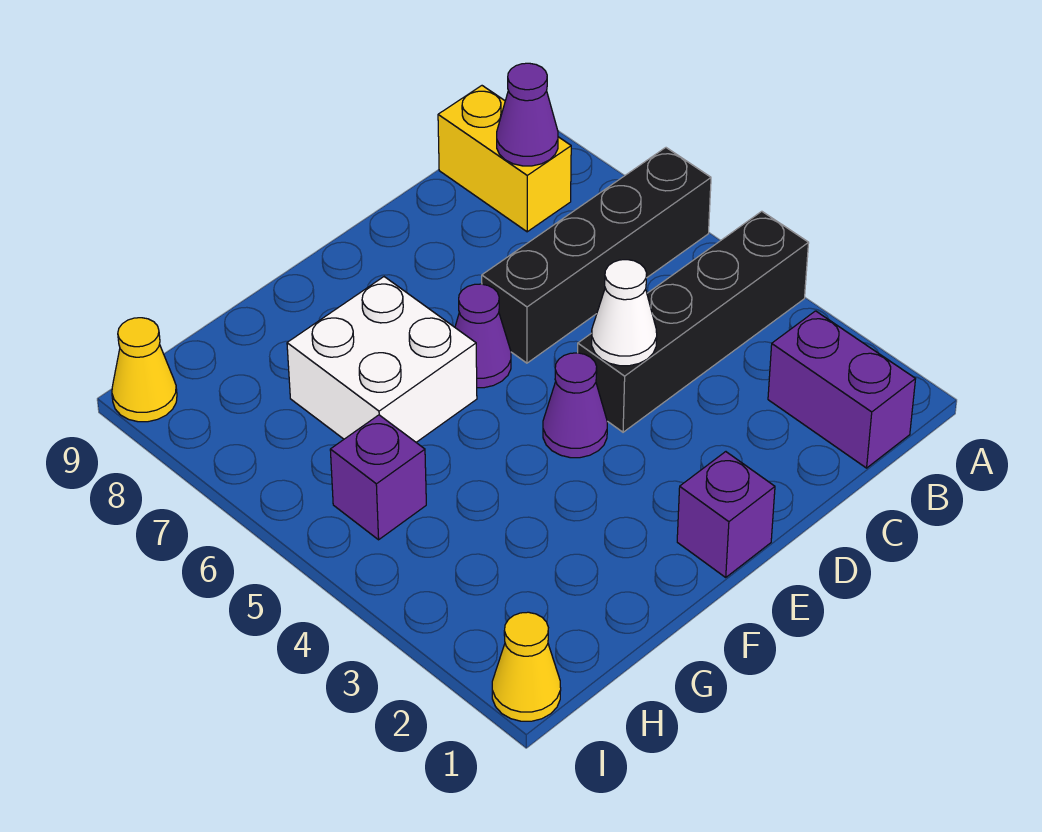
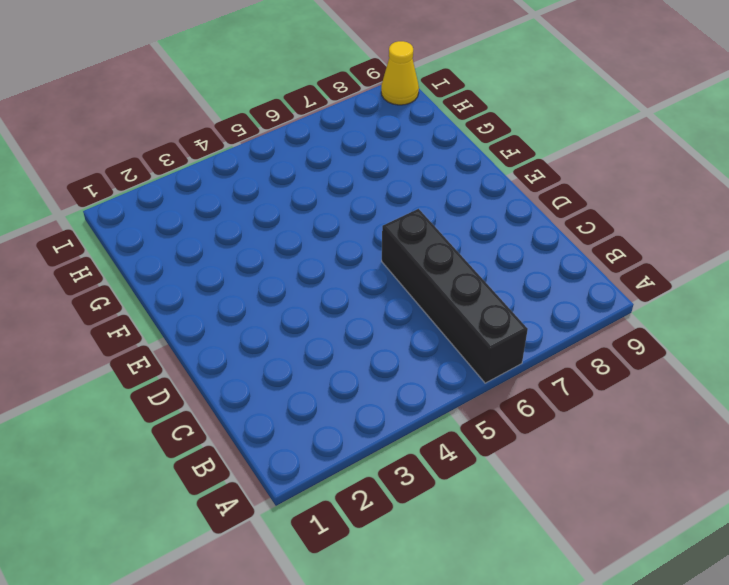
none -> black brick A4:D4 level 1
none -> purple brick B1:B2 level 1
none -> yellow brick B8:B9 level 1

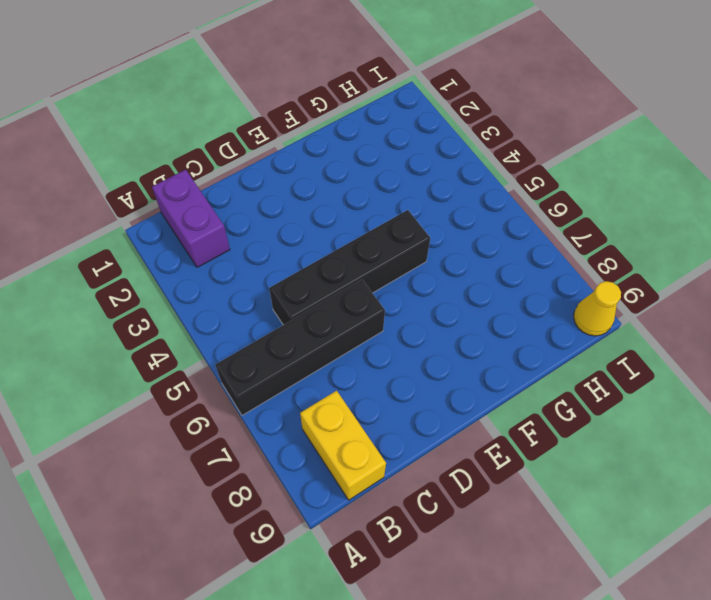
black brick C5:F5 level 1 -> black brick A4:D4 level 1
none -> purple brick E1 level 1
none -> purple cone E4 level 1
none -> purple cone E6 level 1

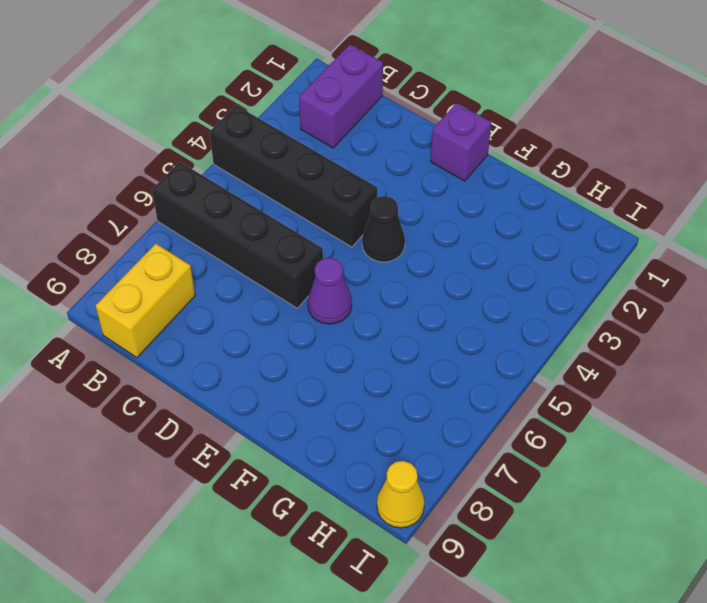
black cone E4 level 1 -> purple cone E4 level 1
none -> white brick F6:G7 level 1
none -> purple brick H5 level 1
none -> yellow cone I1 level 1

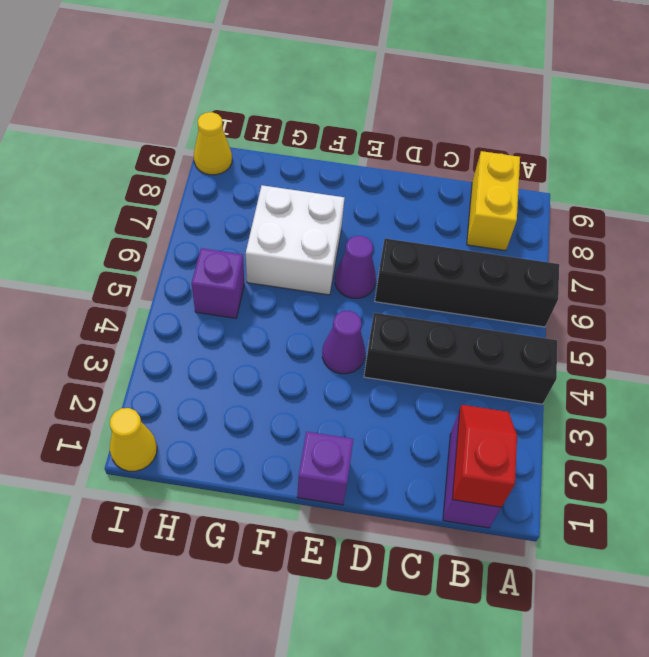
red slope B1:B2 level 2 top 1 -> none
none -> purple cone B8 level 2
none -> white cone D4 level 2

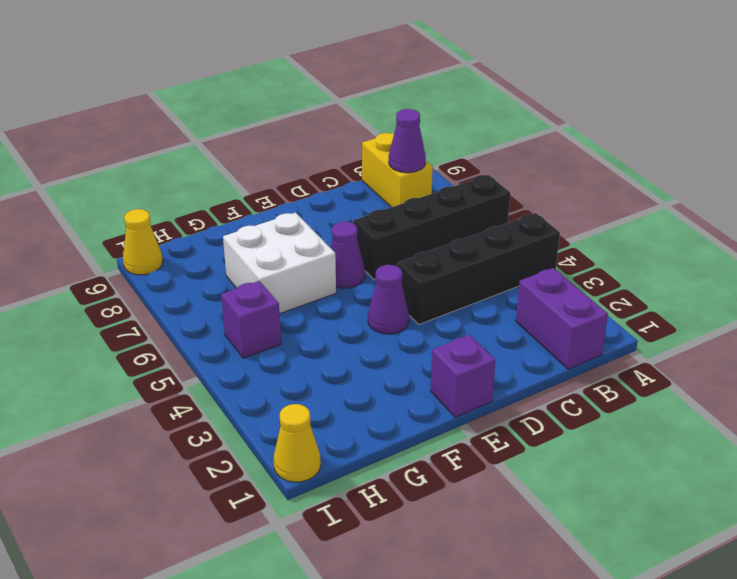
none -> white cone D4 level 2

